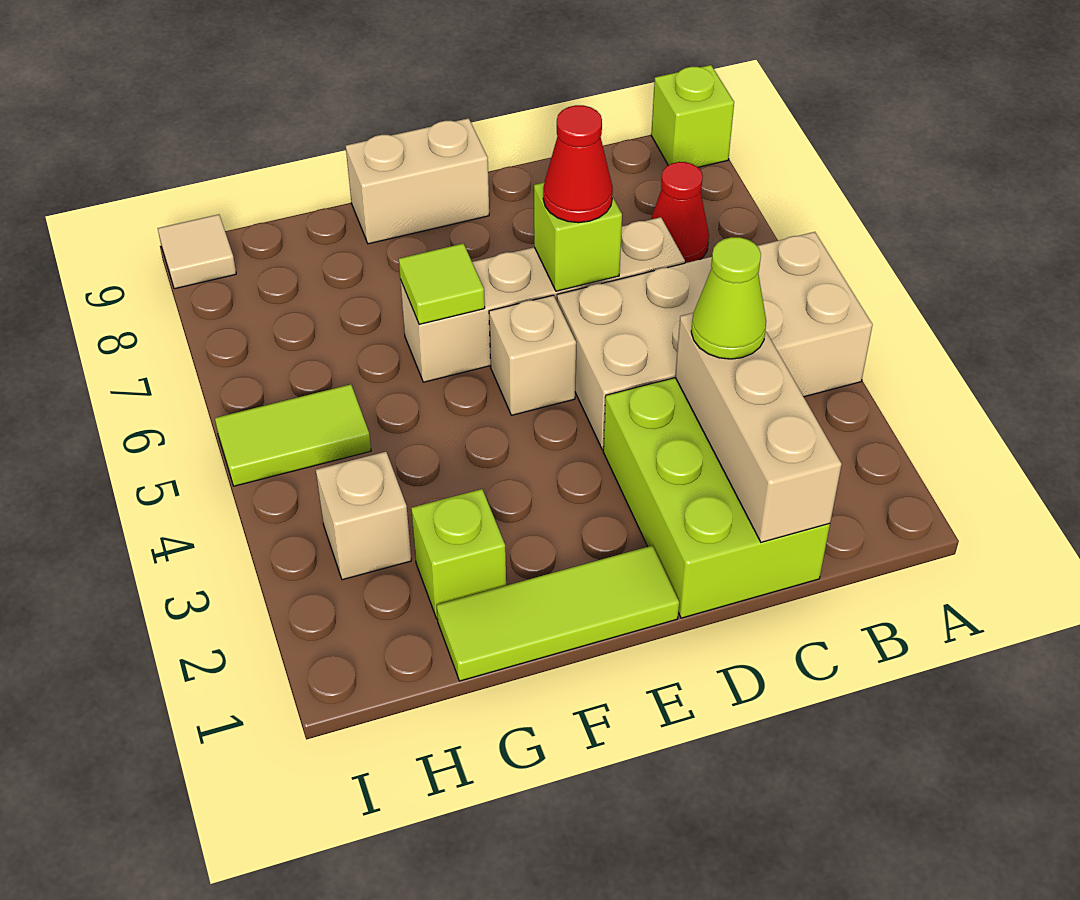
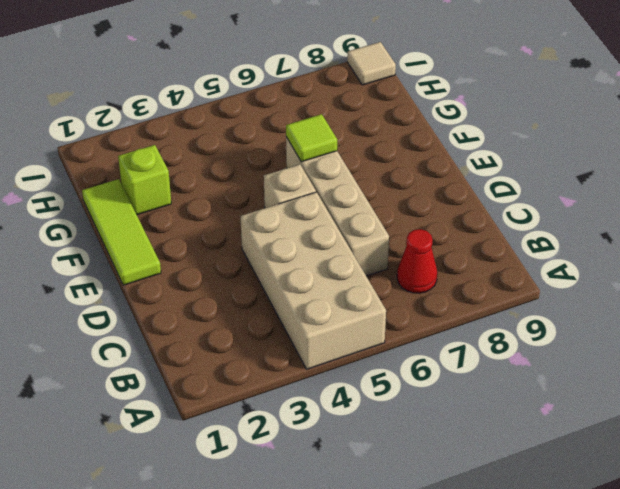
none -> lime brick A9 level 1
none -> lime brick C1:D3 level 1
none -> tan brick E9:F9 level 1

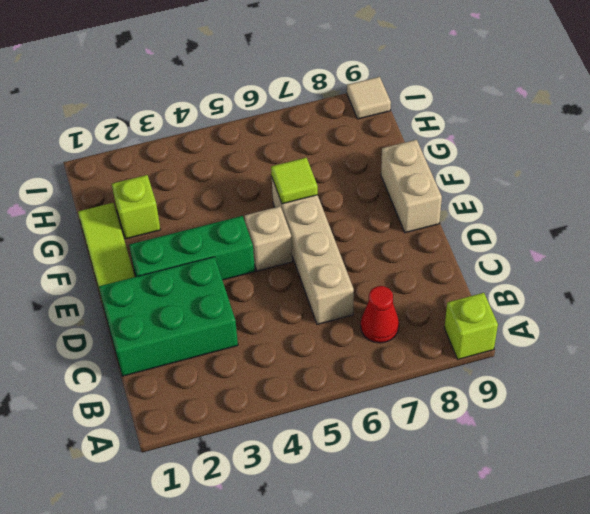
green brick C1:D3 level 1 -> lime brick C1:D3 level 1
green brick E2:E4 level 1 -> none
none -> tan brick A4:D5 level 1
none -> tan brick H3 level 1
none -> lime tile H5:I5 level 1

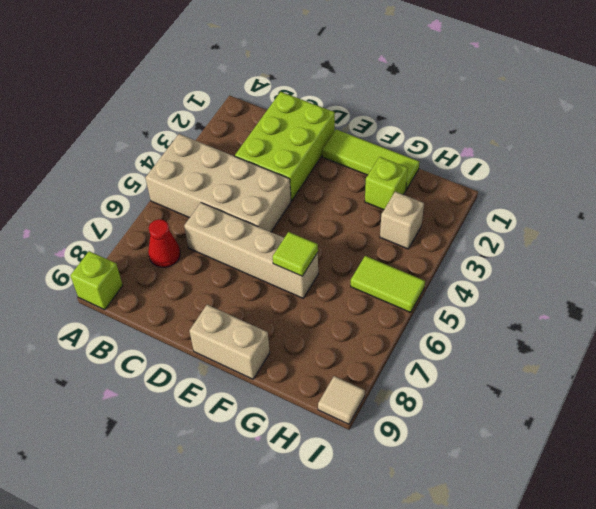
none -> tan brick E5 level 1
none -> tan brick C1:C3 level 2
none -> lime brick D6 level 2

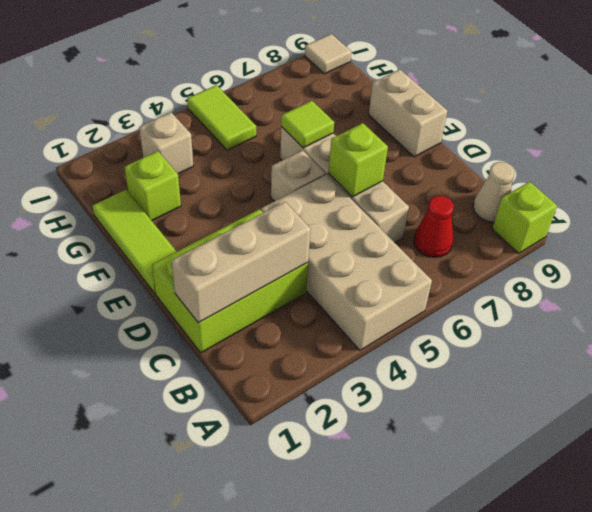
tan cone B9 level 1 -> none
none -> lime cone C3 level 3
none -> red cone D6 level 3

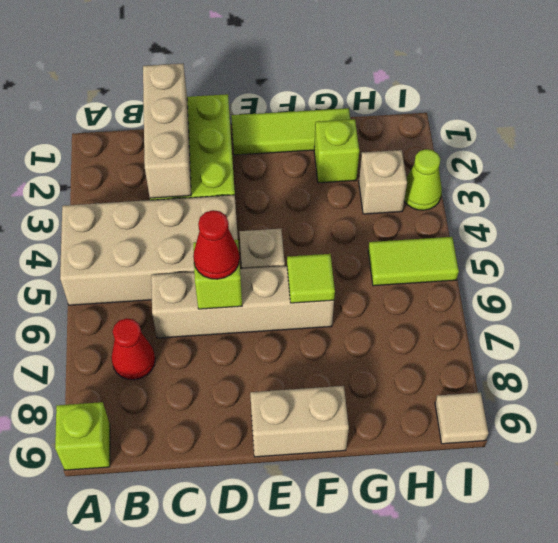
lime cone I3 level 1 -> lime cone C3 level 3

